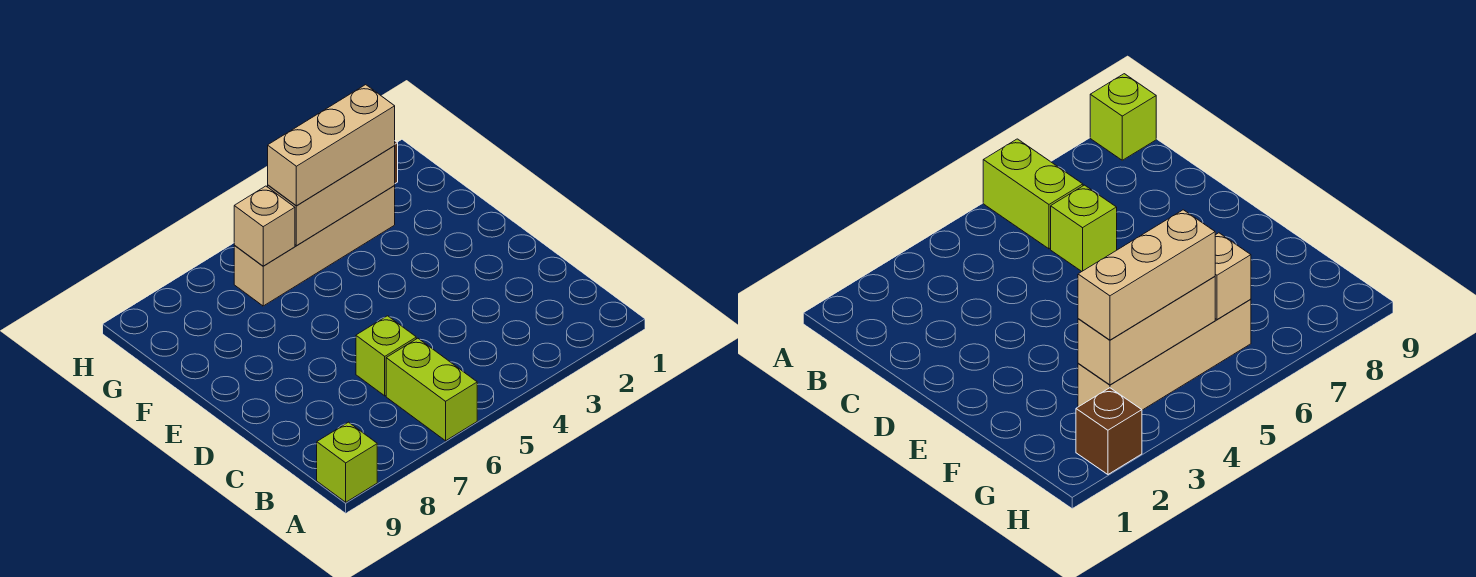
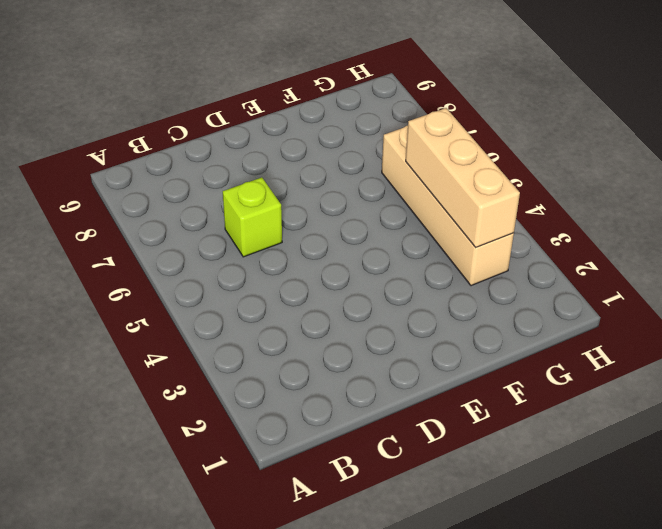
none -> lime brick A6:B6 level 1
none -> lime brick A9 level 1

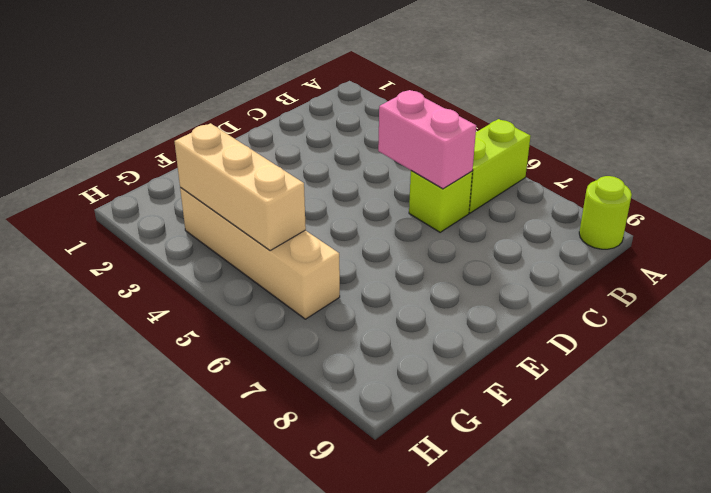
lime round brick A9 level 1 -> lime brick A9 level 1
pink brick C5:C6 level 2 -> none
none -> brown brick H2 level 1
none -> tan brick G6 level 2

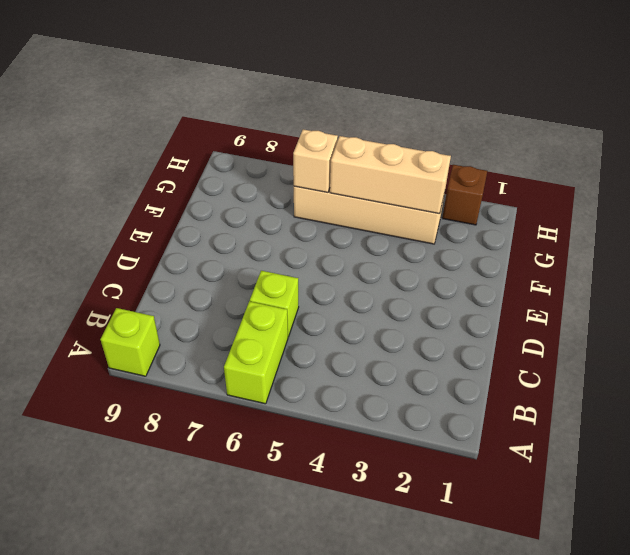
none -> tan brick G3:G5 level 3

